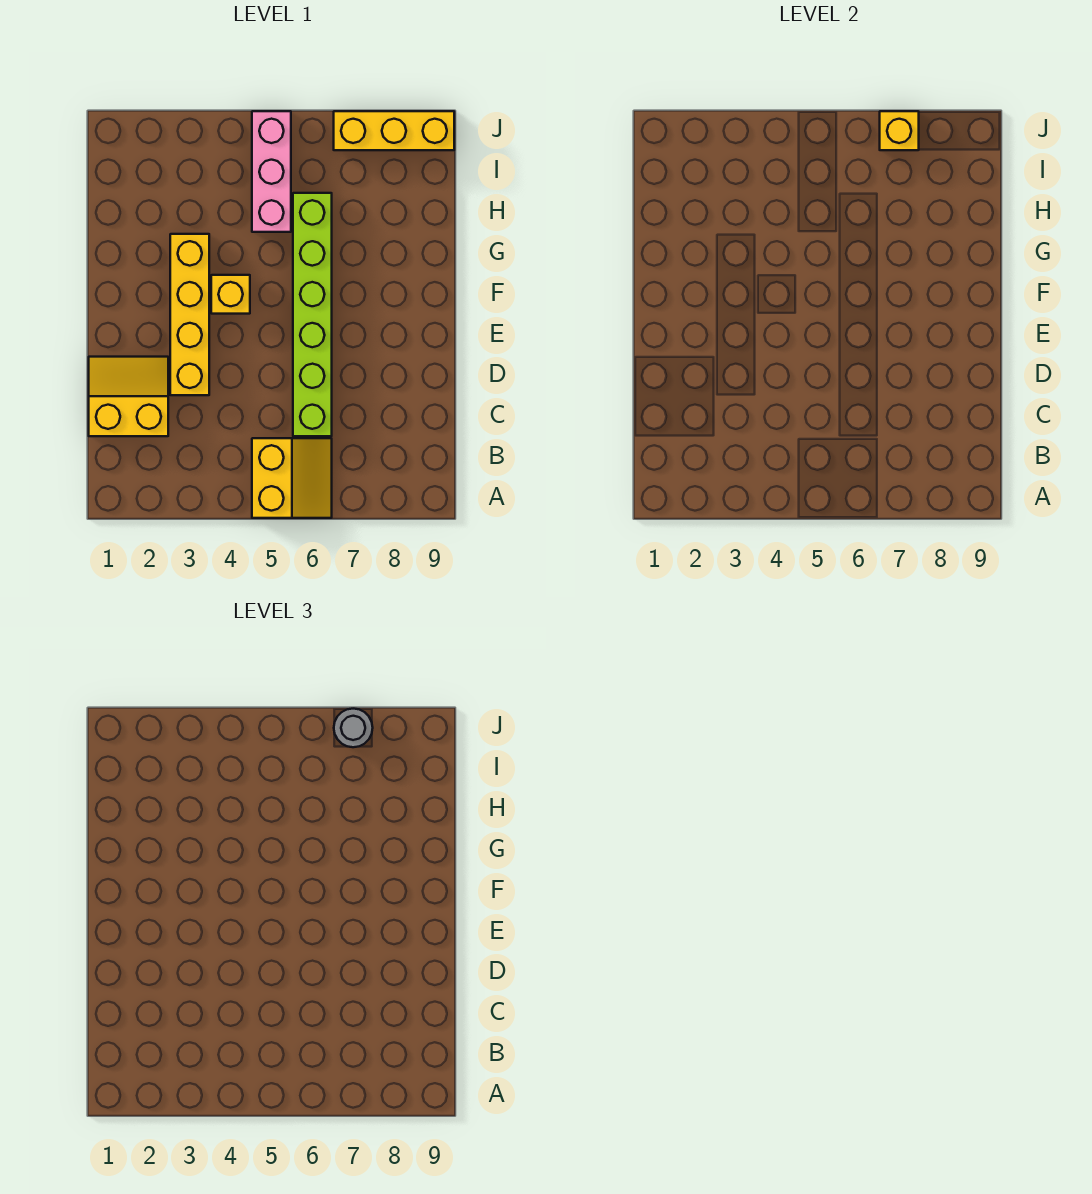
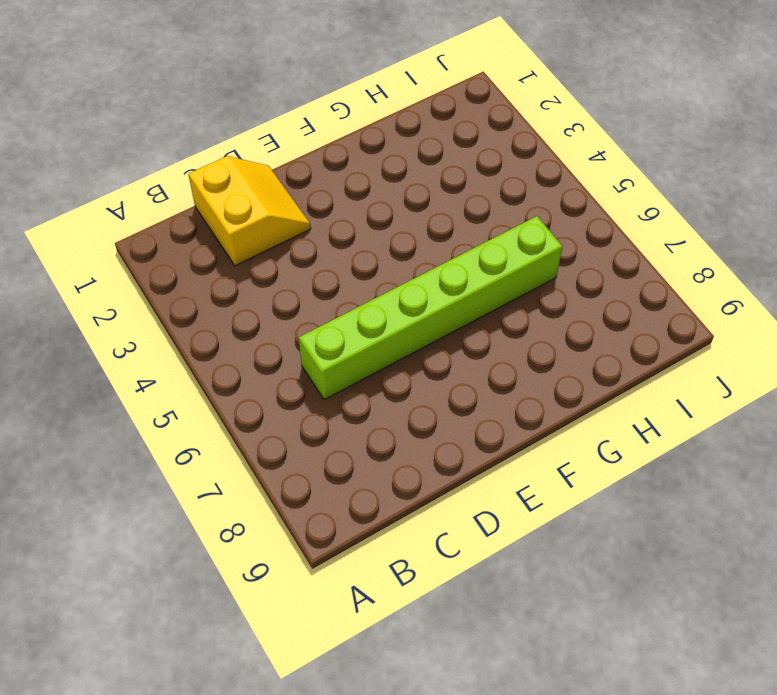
none -> yellow slope A5:B6 level 1 top 5
none -> yellow brick D3:G3 level 1

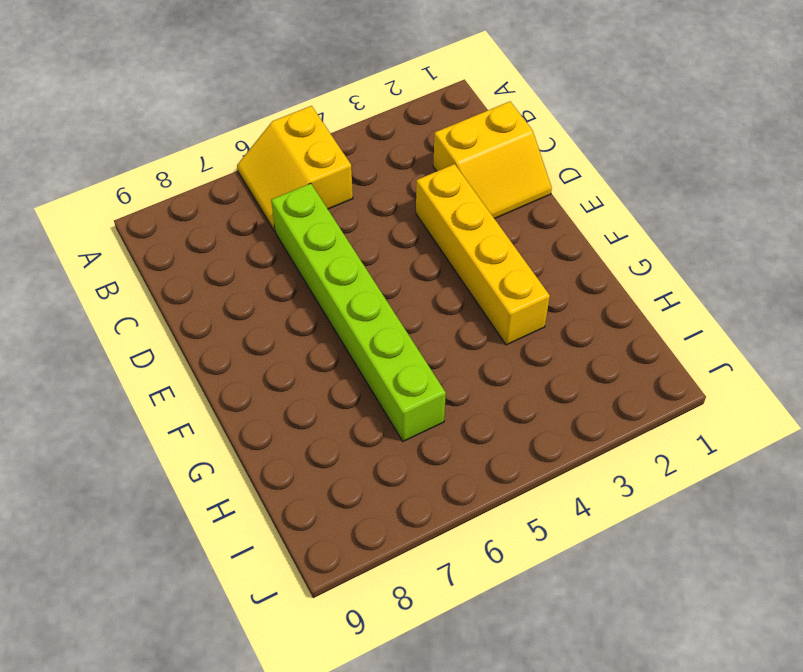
none -> yellow brick F4 level 1
none -> pink brick H5:J5 level 1

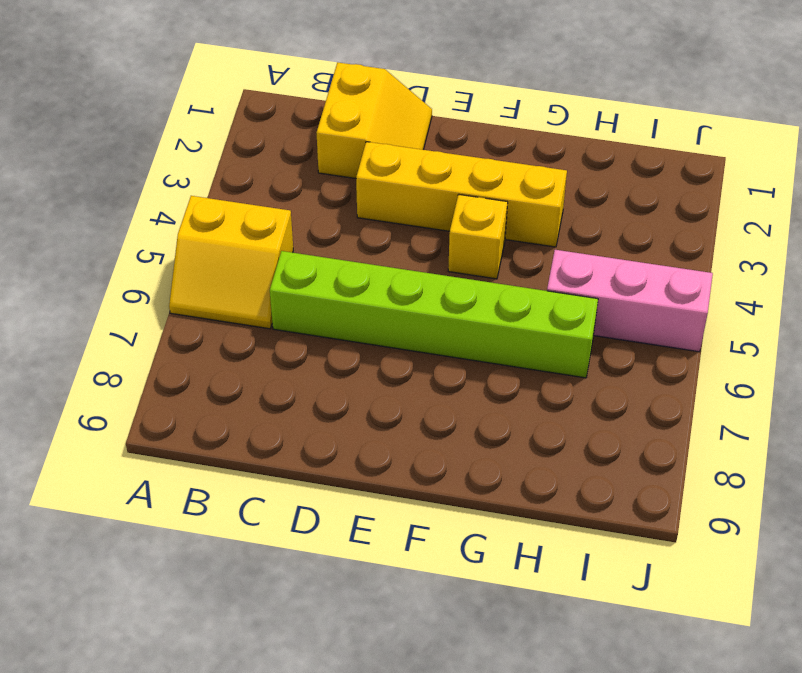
none -> yellow brick J7:J9 level 1
none -> yellow brick J7 level 2

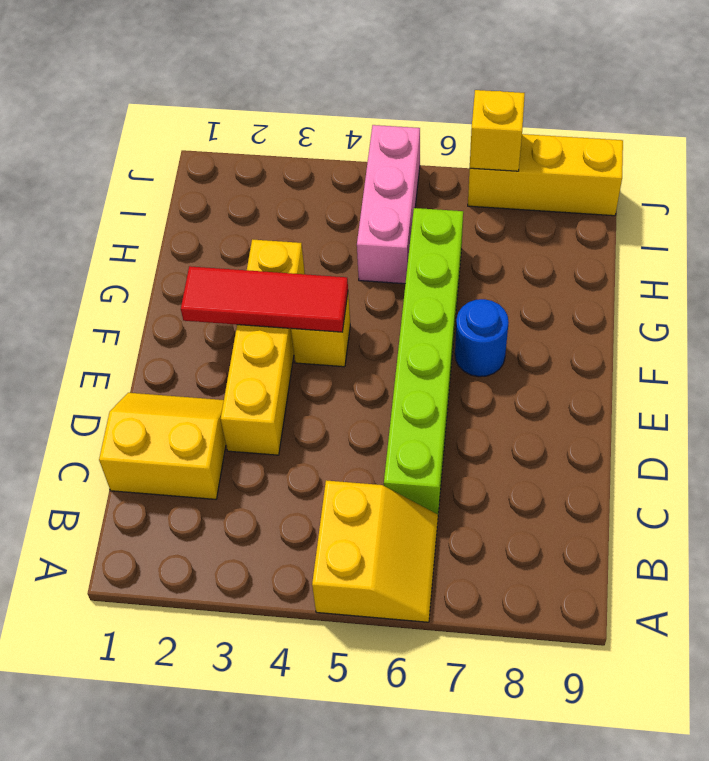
red tile F2:F4 level 2 -> none
blue round brick F7 level 1 -> none
none -> grey round brick J7 level 3

